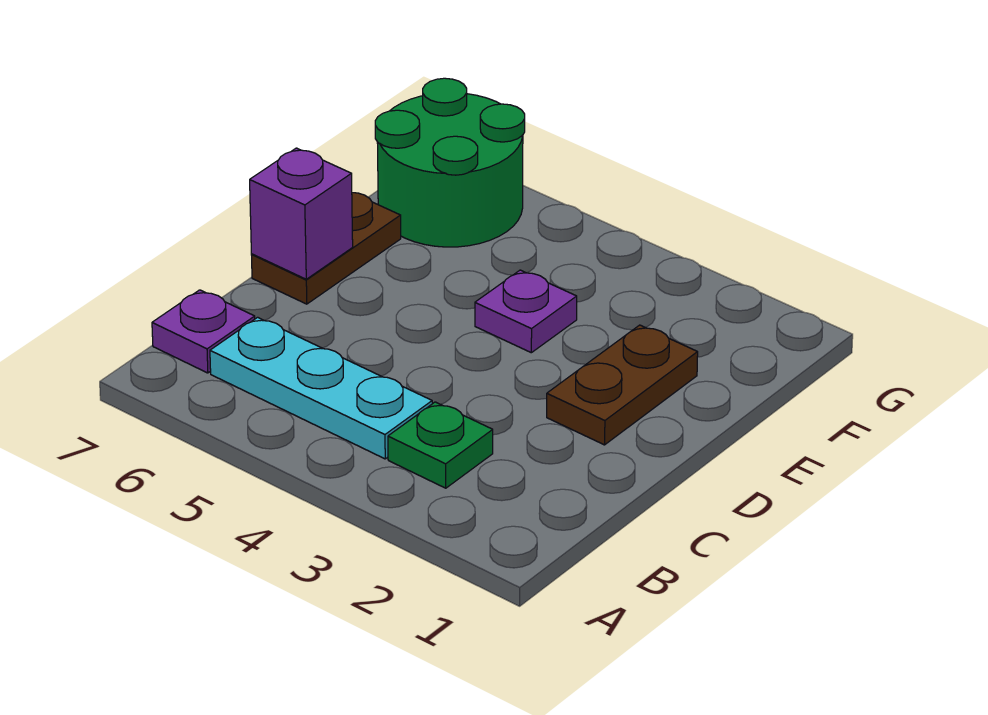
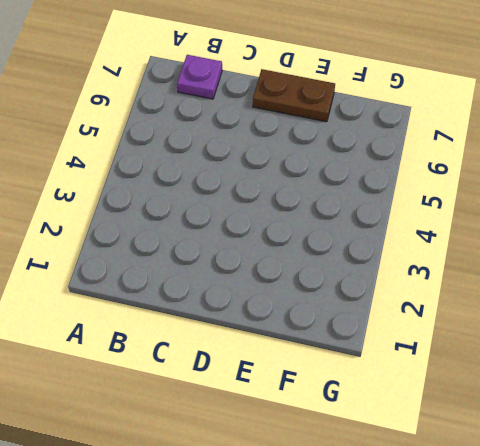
none -> green plate B3 level 1
none -> cyan plate B4:B6 level 1

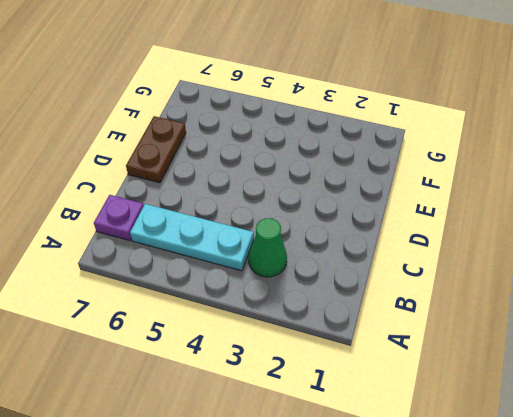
green cone B3 level 1 -> green plate B3 level 1
none -> brown plate D2:E2 level 1
none -> purple plate E4 level 1

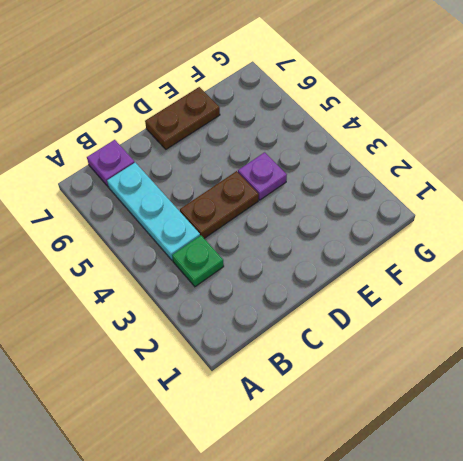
brown plate C4:D4 level 1 -> brown plate D2:E2 level 1
none -> green round brick F6:G7 level 1
none -> purple brick D7 level 2

